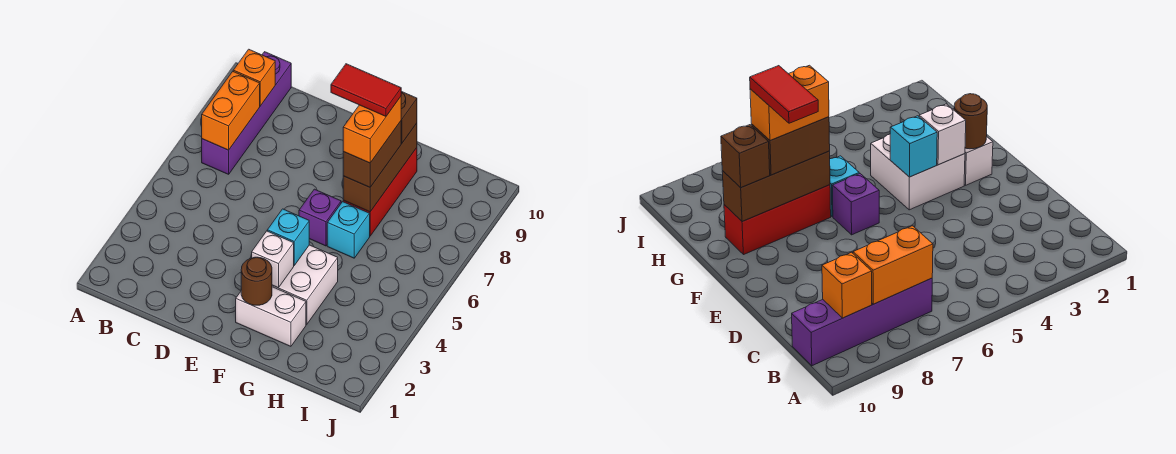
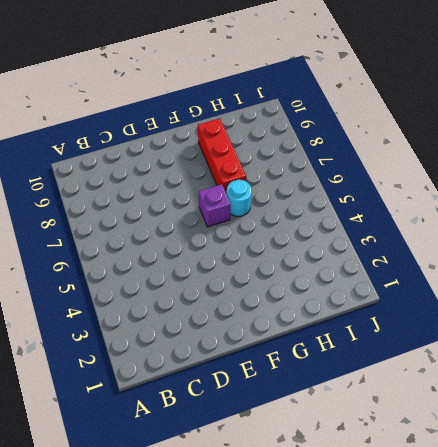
cyan round brick G6 level 1 -> cyan brick G6 level 1
none -> purple brick B7:B10 level 1
none -> white brick F2:G2 level 1
none -> white brick F3:G4 level 1

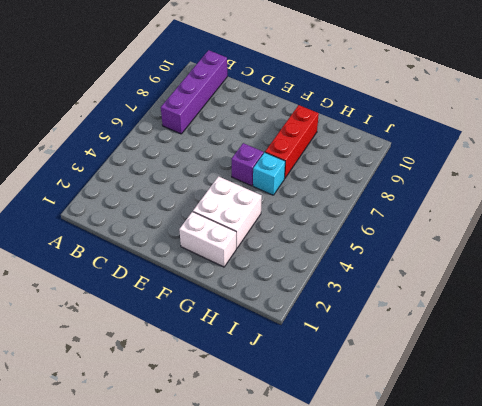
none -> orange brick B7:B8 level 2
none -> orange brick B9 level 2
none -> brown round brick F2 level 2

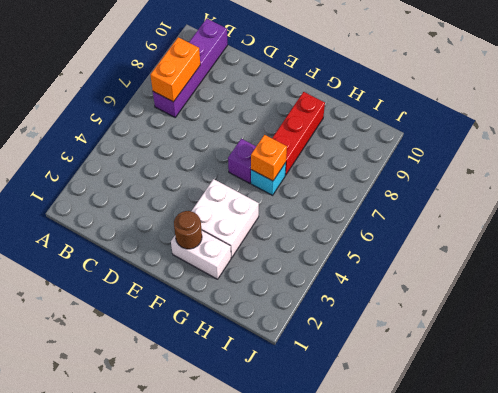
orange brick G6 level 2 -> orange brick B9 level 2
none -> white brick F3 level 2
none -> cyan brick F4 level 2
none -> brown brick G7:G9 level 2

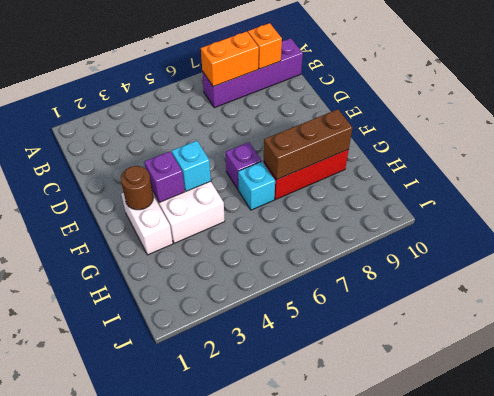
purple brick F3 level 2 -> white brick F3 level 2
none -> brown brick G7:G8 level 3
none -> brown brick G9 level 3
none -> orange brick G7:G8 level 4

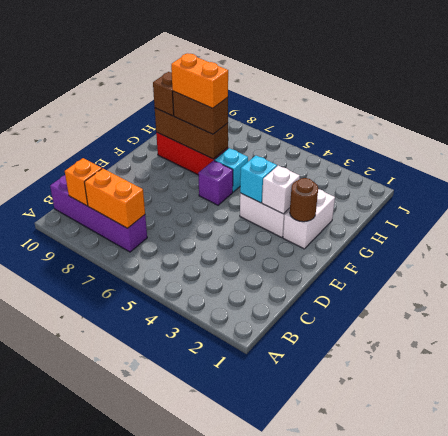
none -> red tile F8:G8 level 5

